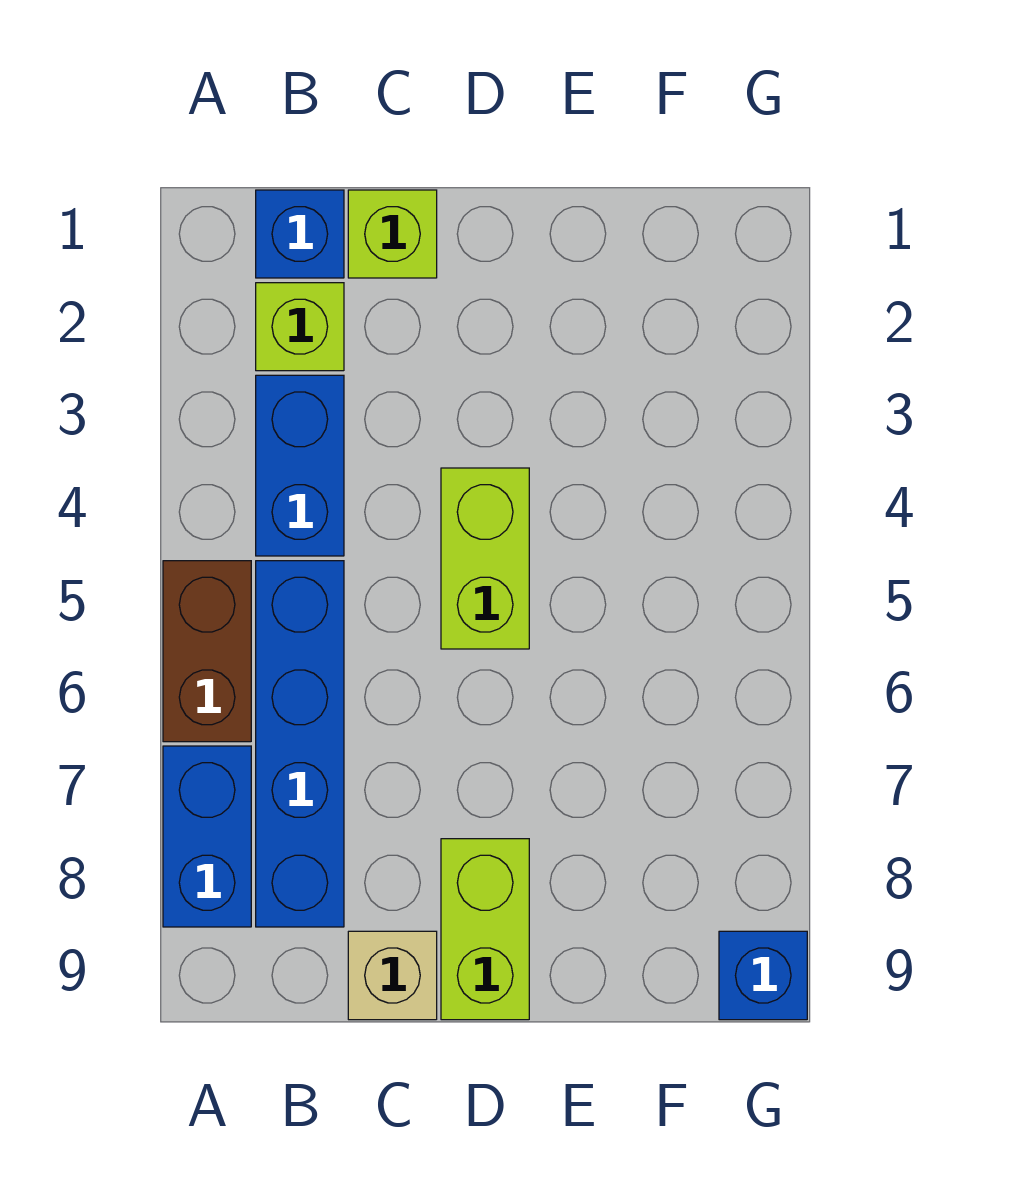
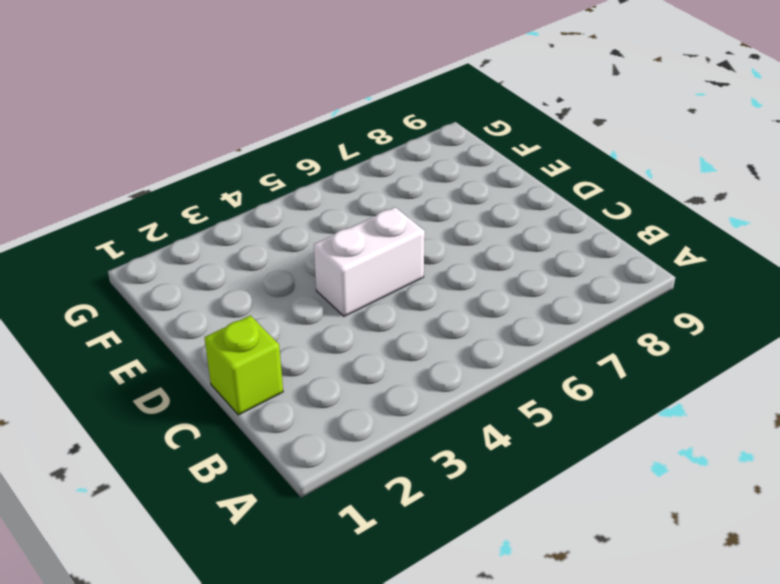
white brick D4:D5 level 1 -> lime brick D4:D5 level 1
none -> brown brick A5:A6 level 1
none -> blue brick A7:A8 level 1

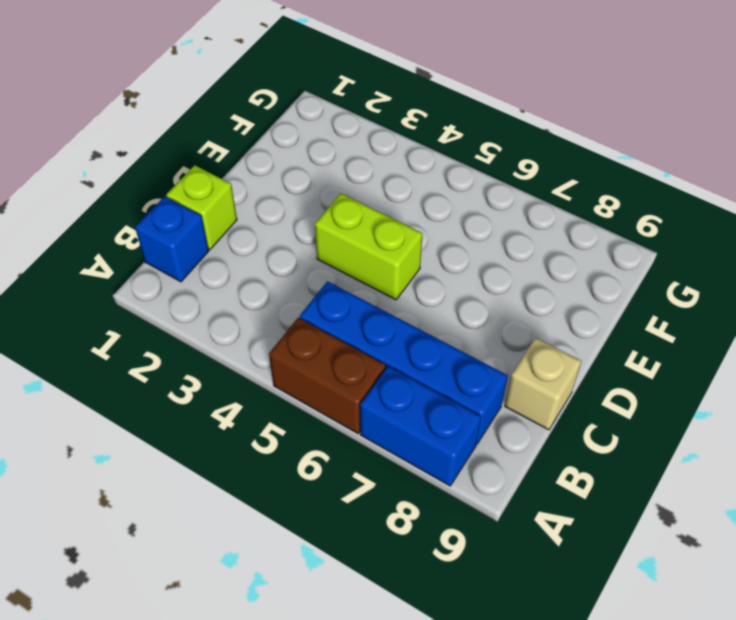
none -> lime brick B2 level 1
none -> blue brick B3:B4 level 1

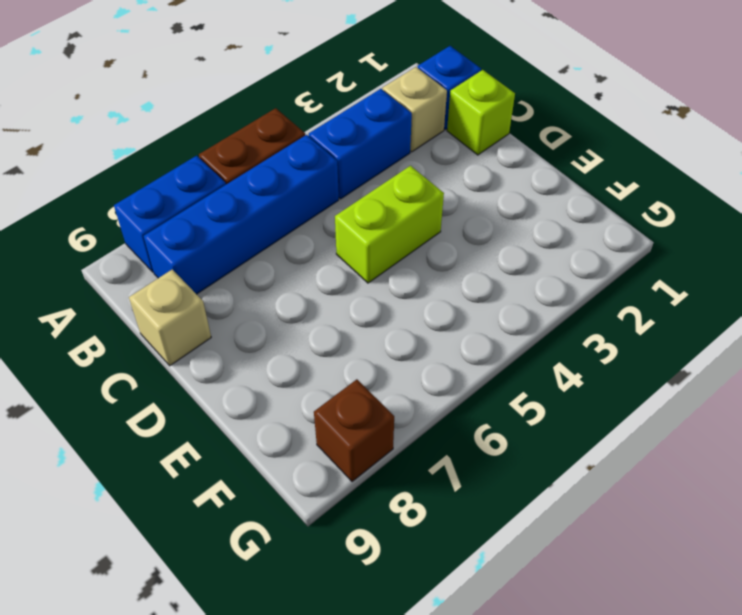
tan brick B2 level 1 -> lime brick B2 level 1
brown brick G8 level 1 -> none
none -> lime brick D8:D9 level 1
none -> blue brick G9 level 1

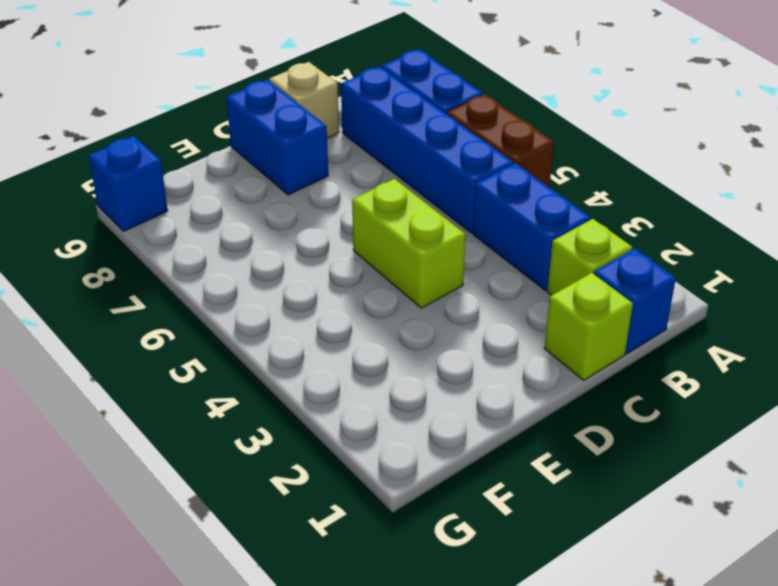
blue brick D8:D9 level 1 -> lime brick D8:D9 level 1

